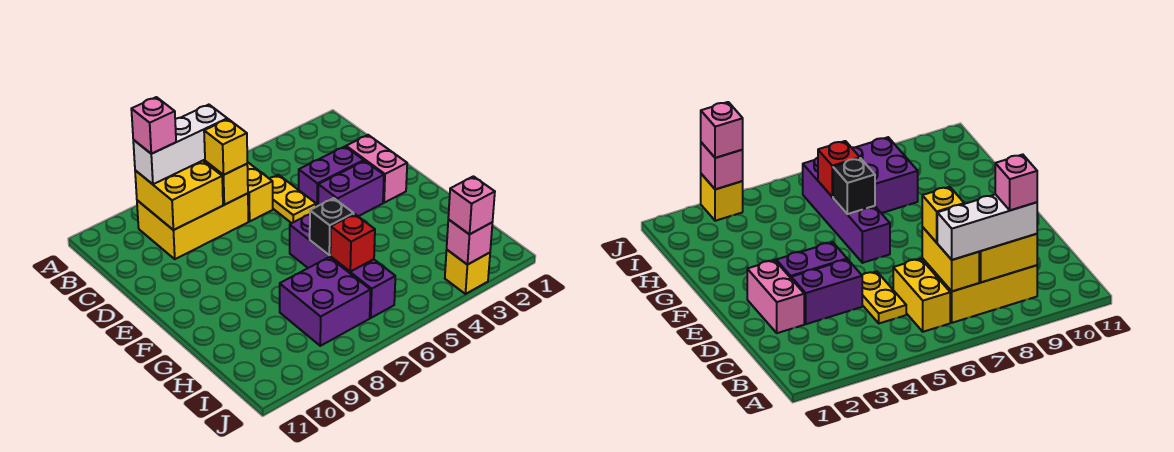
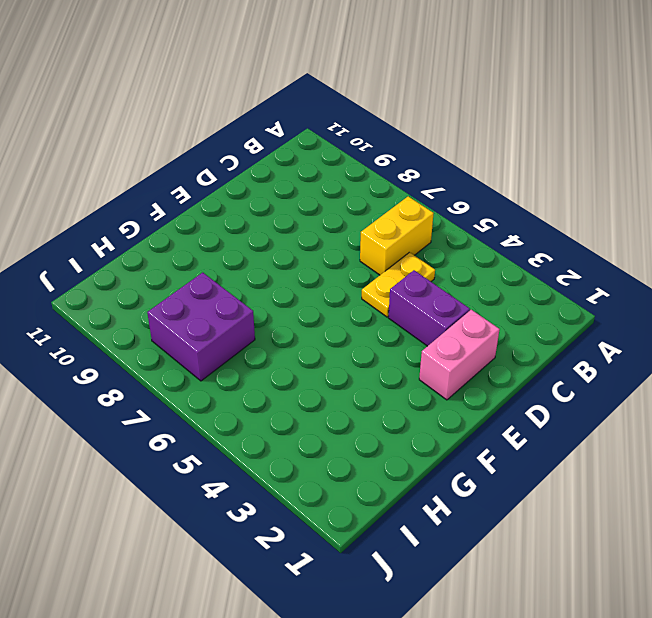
none -> yellow brick B7:C9 level 1
none -> purple brick E3:E4 level 1
none -> purple brick F6:I6 level 1

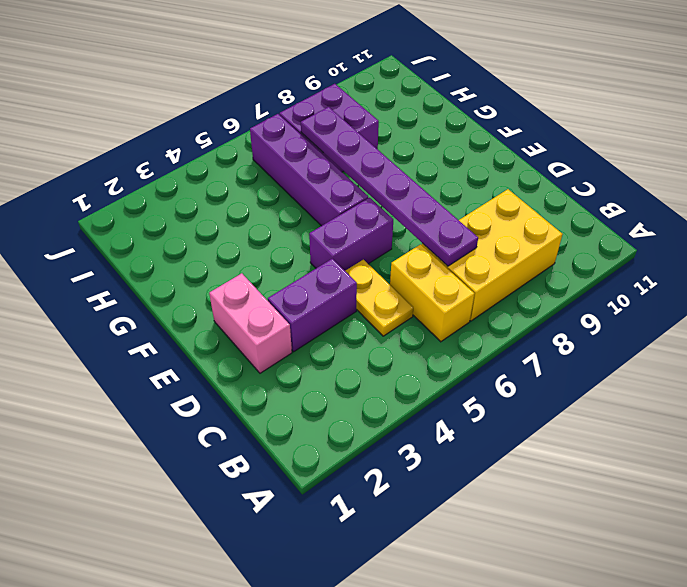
purple plate C7:H7 level 2 -> yellow brick B7:C7 level 2
purple brick E5:E6 level 1 -> purple brick E3:E4 level 1
none -> yellow brick J3 level 1
none -> yellow brick B8:C9 level 2
none -> black brick G6 level 2

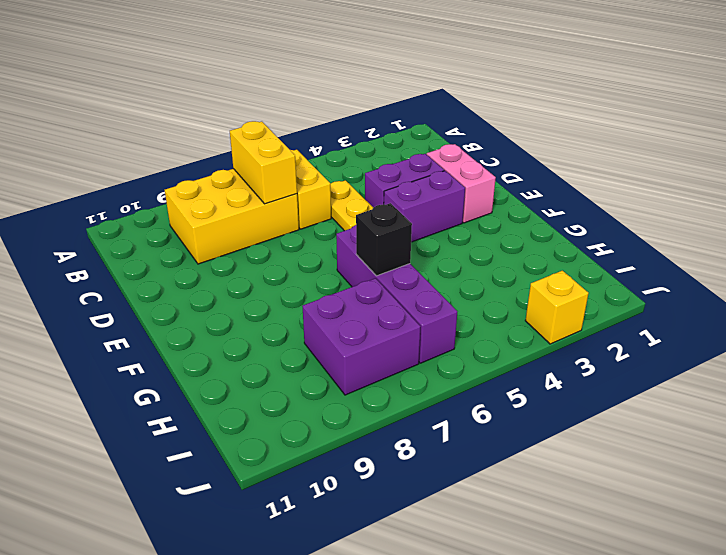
none -> yellow brick B8:C9 level 2
none -> red brick H6 level 2
none -> pink brick J3 level 2

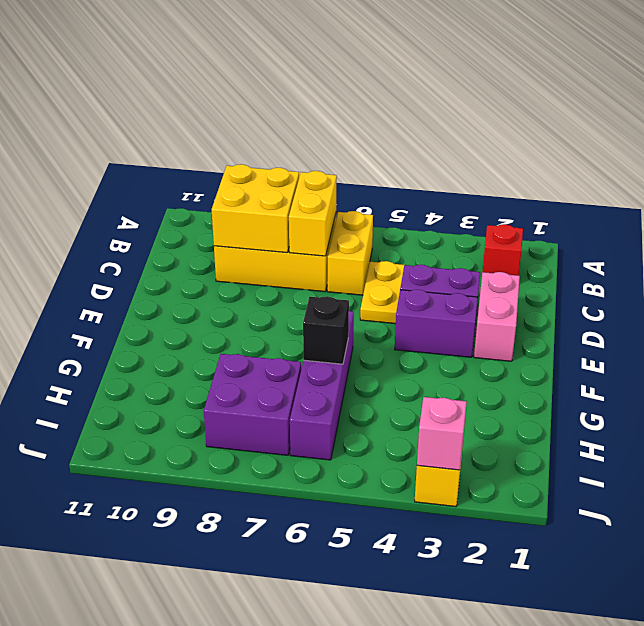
red brick B2 level 1 -> red brick H6 level 2
none -> white brick B7:B9 level 3
none -> yellow brick C7 level 3
none -> pink brick J3 level 3

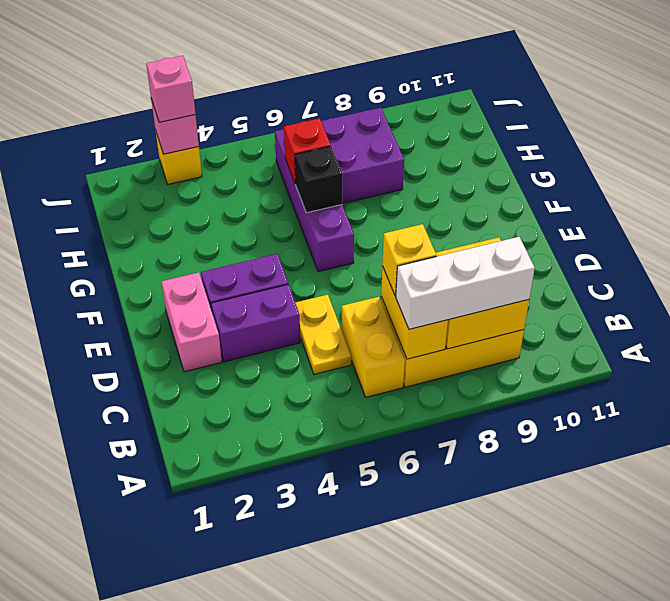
none -> pink brick B9 level 4

